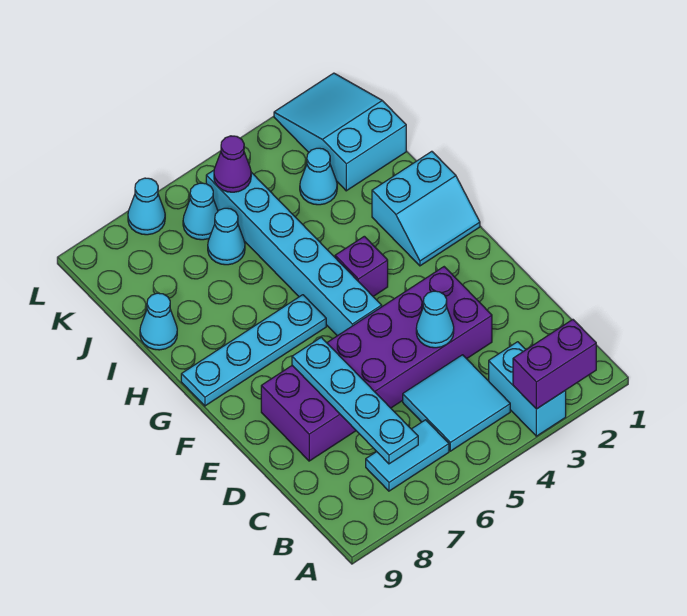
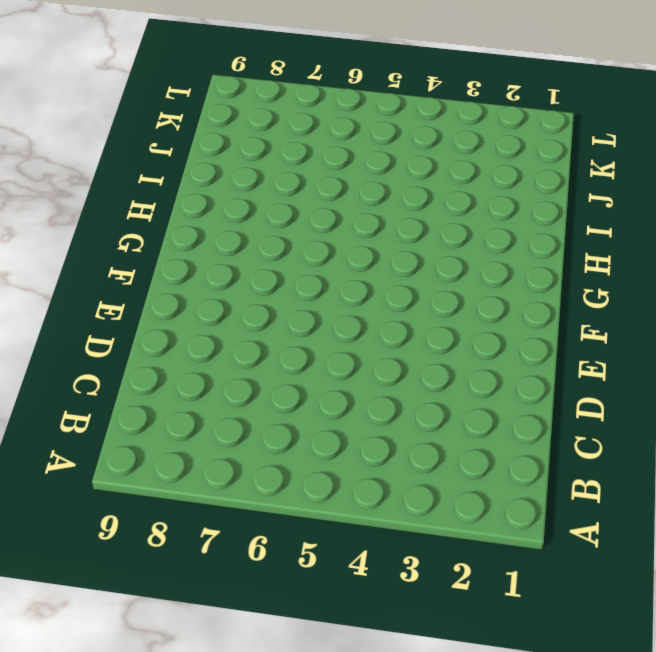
none -> cyan brick A3:B3 level 1
none -> cyan tile B4:C5 level 1
none -> cyan tile B6:B7 level 1

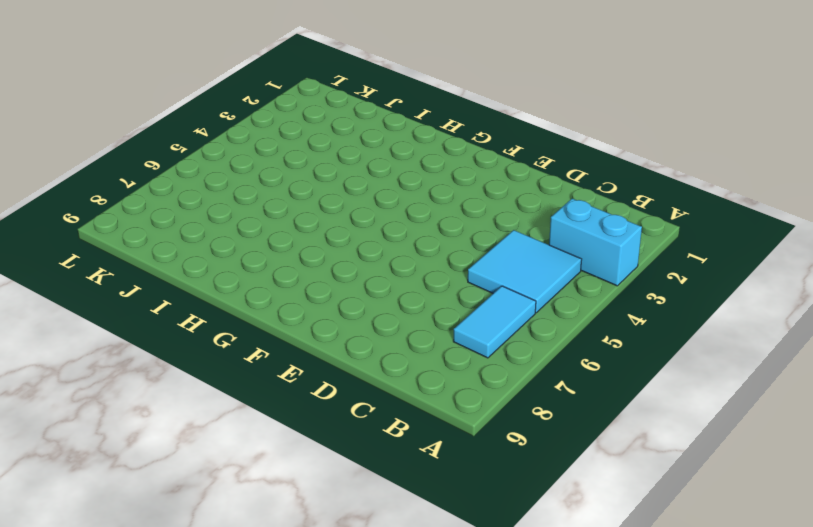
none -> purple brick D3:E8 level 1
none -> cyan brick F5:K5 level 1
none -> cyan slope G1:H2 level 1 top H

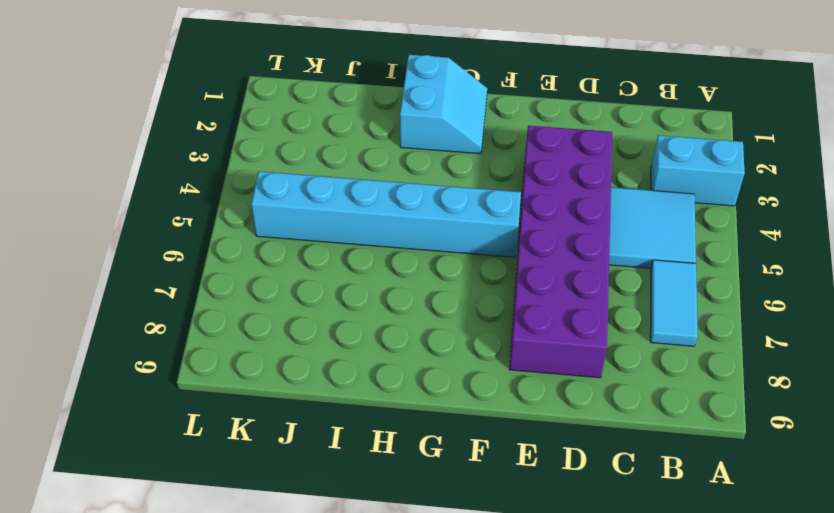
none -> purple brick G4 level 1
none -> cyan plate G6:G9 level 1
none -> cyan cone I9 level 1

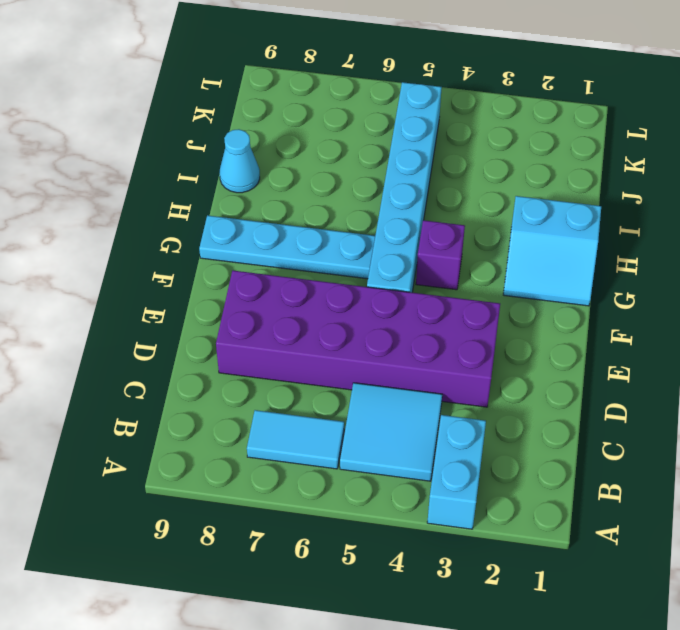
none -> cyan slope J1:L2 level 1 top J
none -> cyan cone J3 level 1
none -> cyan cone J6 level 1

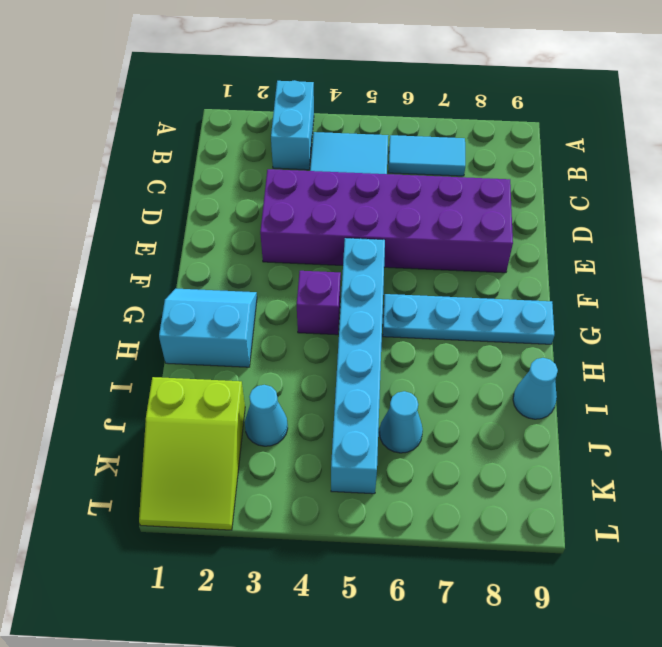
lime slope J1:L2 level 1 top J -> cyan slope J1:L2 level 1 top J
none -> cyan cone K6 level 1
none -> cyan cone L7 level 1
none -> purple brick A2:A3 level 2

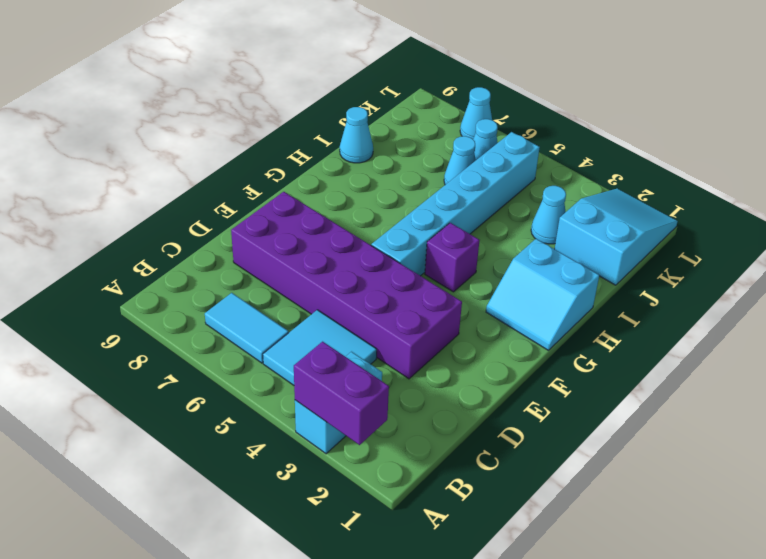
none -> cyan plate G6:G9 level 1
none -> cyan plate B7:E7 level 2
none -> cyan cone D4 level 2

